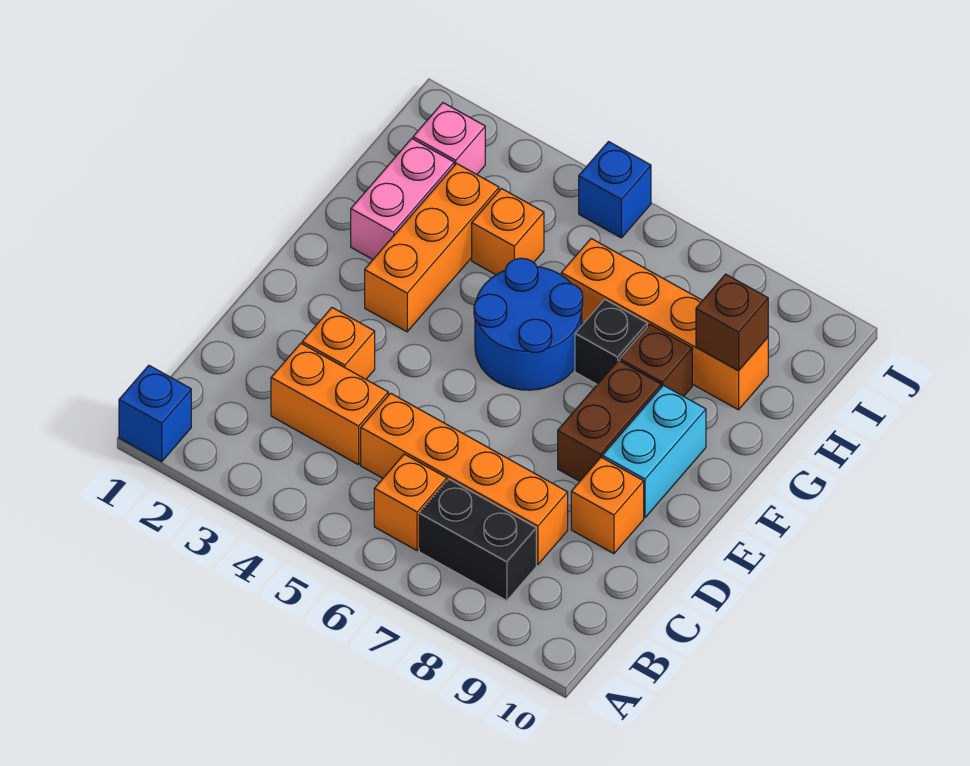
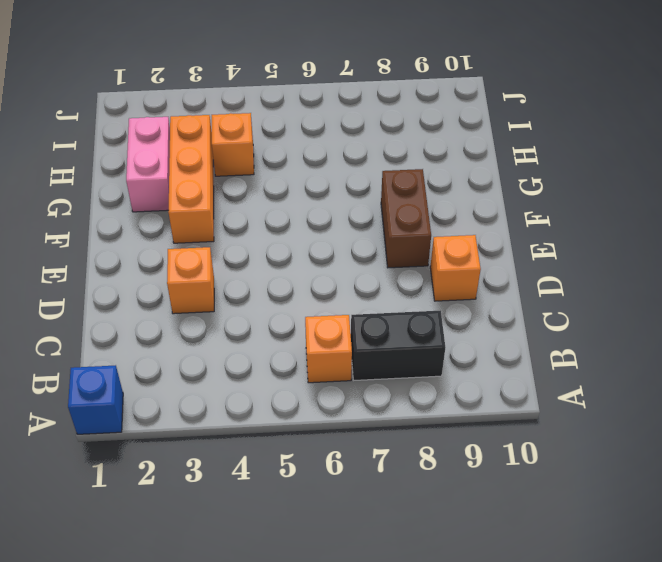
none -> orange brick C3:C4 level 1
none -> orange brick C5:C8 level 1
none -> cyan brick E9:F9 level 1

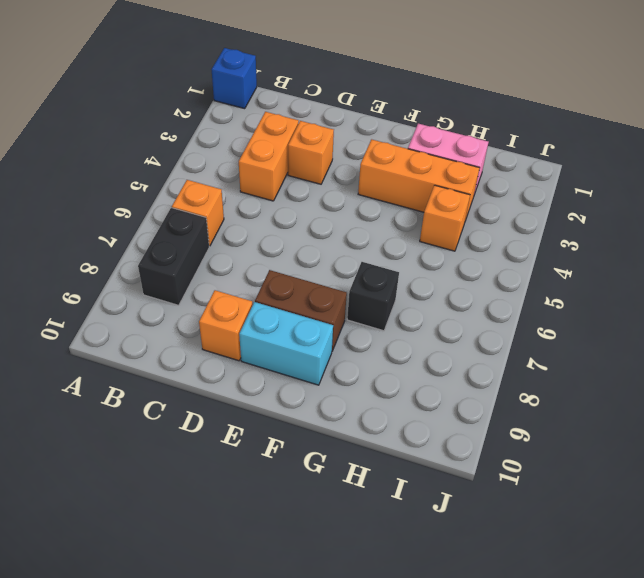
none -> orange brick C5:C8 level 1
none -> blue round brick F5:G6 level 1
none -> brown brick G8 level 1

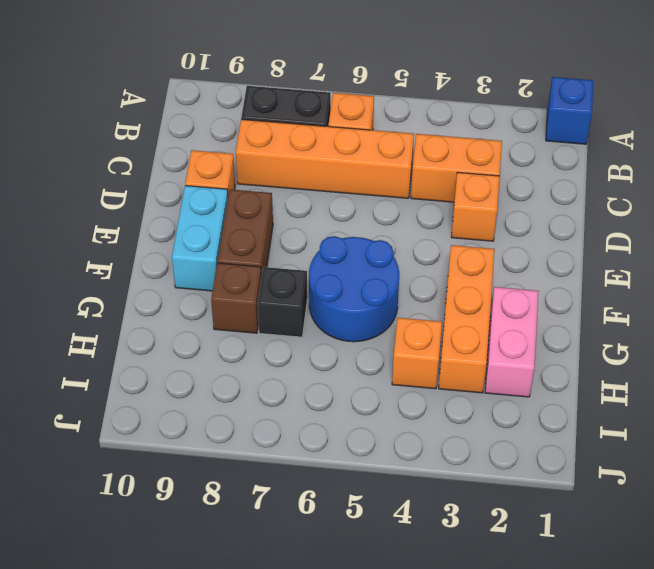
none -> orange brick H6:H9 level 1
none -> pink brick I2 level 1
none -> blue brick J5 level 1

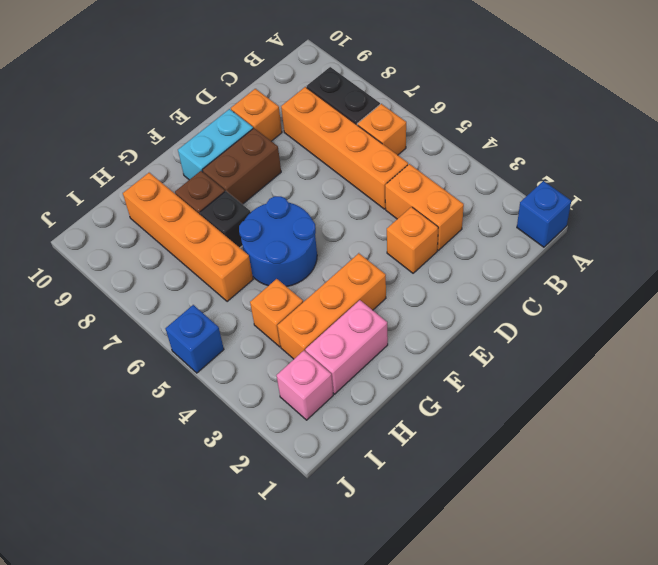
none -> brown brick H9 level 2

